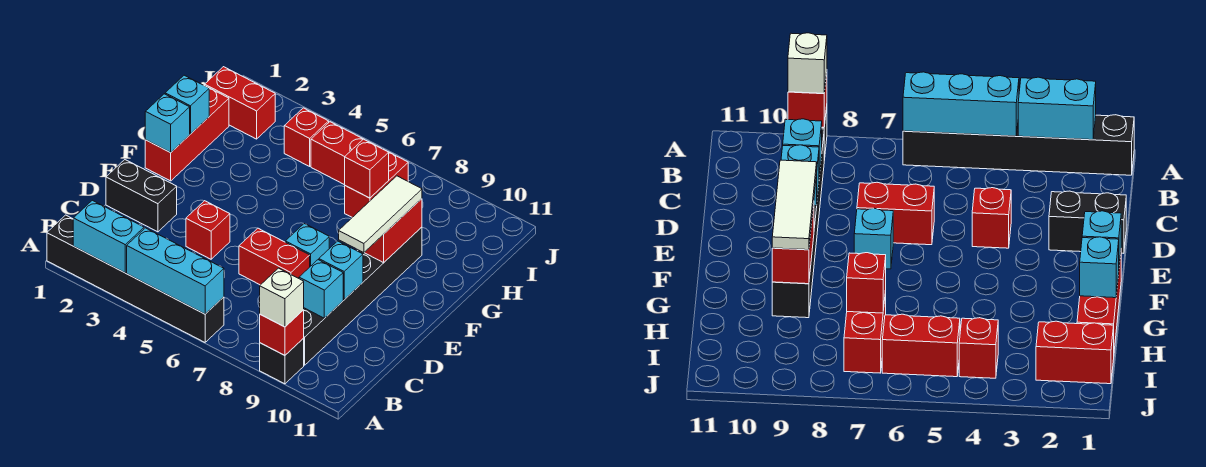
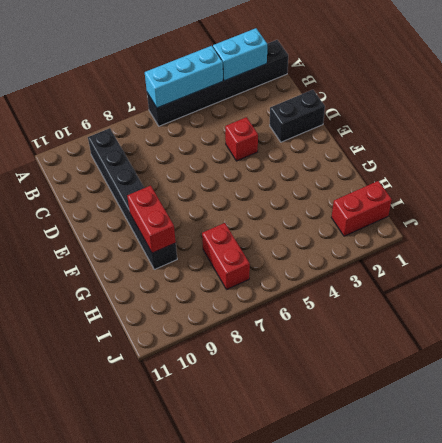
none -> black brick A9 level 1
none -> red brick D6:D7 level 1
none -> cyan brick E7 level 1

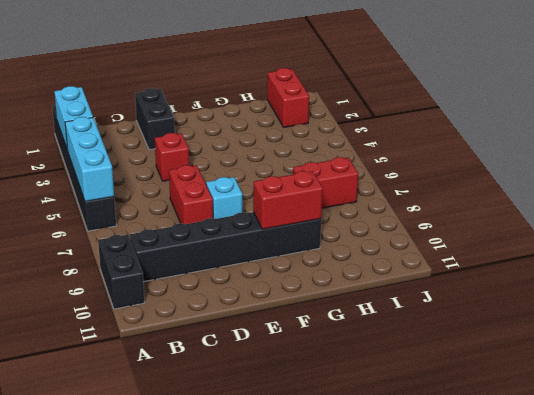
black brick A9:A10 level 1 -> black brick A9 level 1
none -> red brick F1:H1 level 1
none -> red brick I4 level 1
none -> red brick I5:I6 level 1

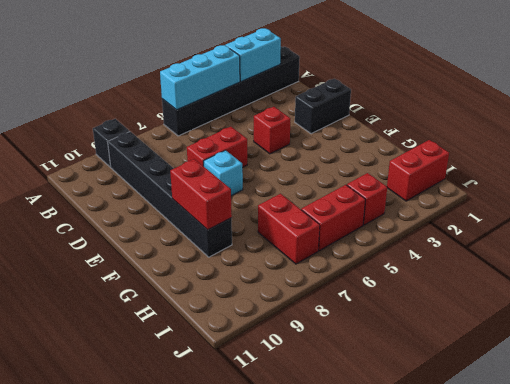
none -> red brick F1:H1 level 1
none -> red brick A9 level 2
none -> cyan brick C9 level 2

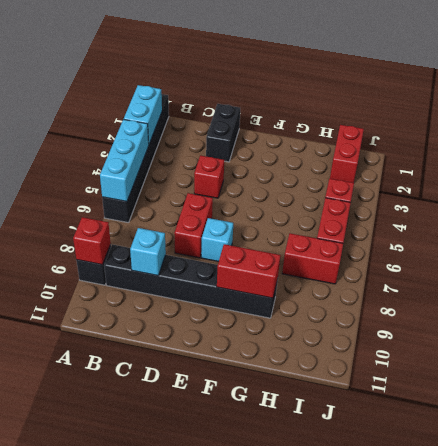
none -> red brick F1:H1 level 1
none -> cyan brick D9 level 2
none -> cyan brick F1 level 2

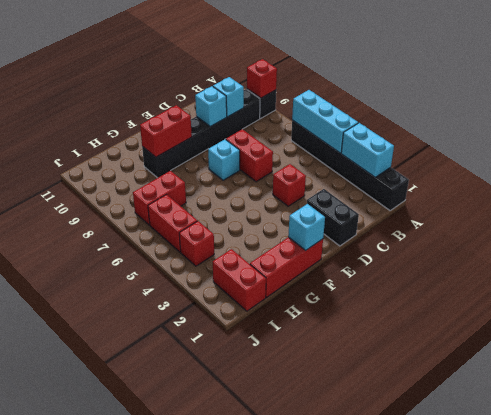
none -> cyan brick G1 level 2
none -> red brick H7 level 2
none -> white brick A9 level 3

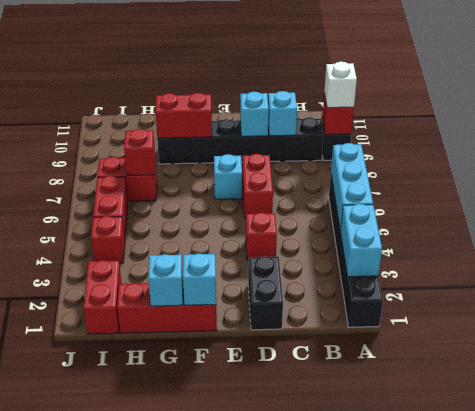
none -> white tile E9:G9 level 3

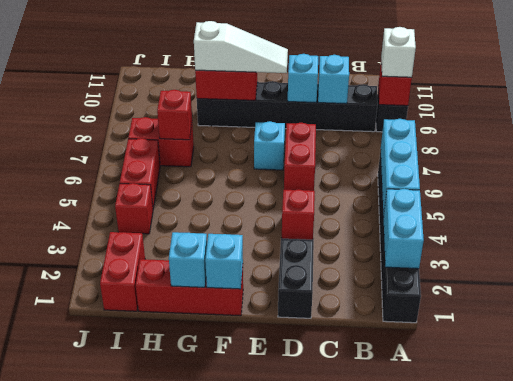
white slope E9:G9 level 3 top G -> white tile E9:G9 level 3

